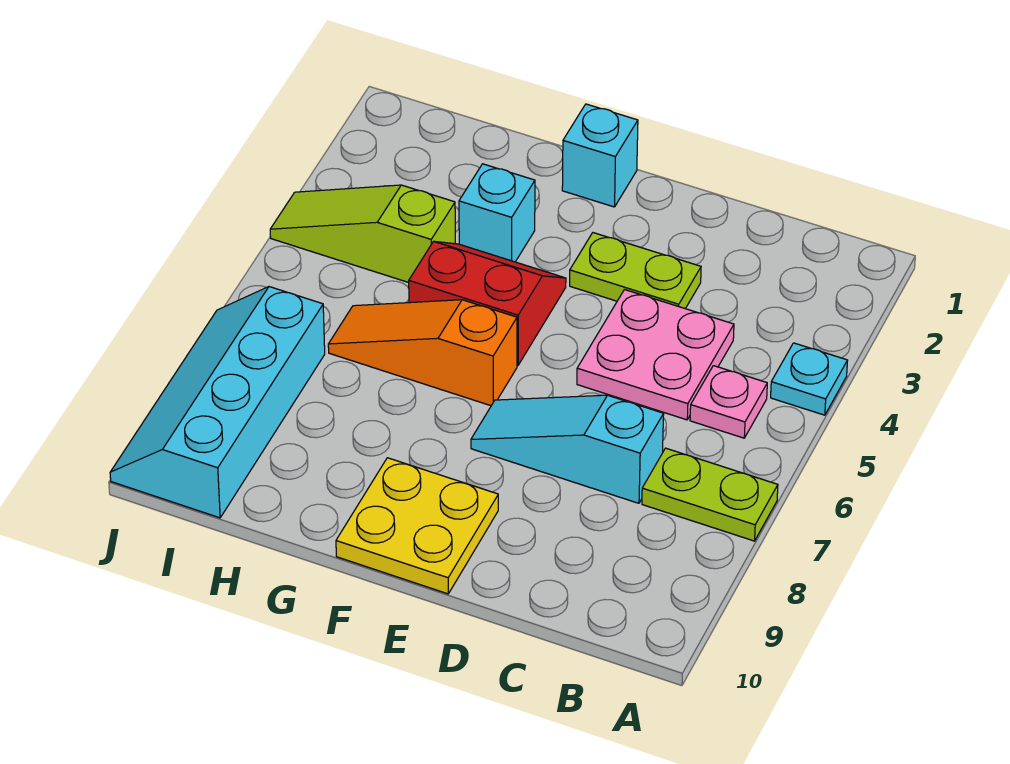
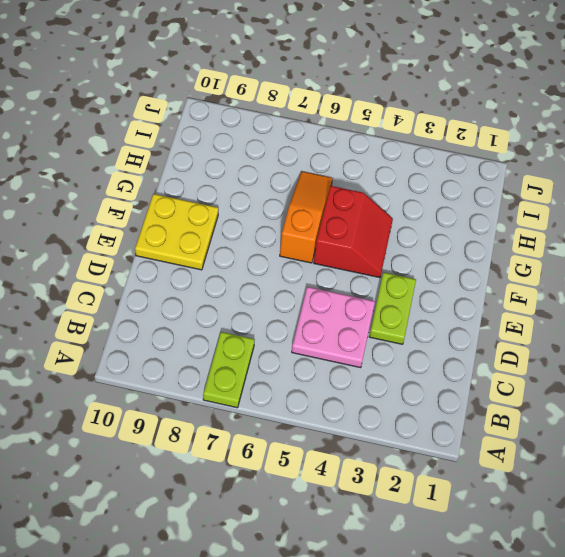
none -> cyan plate A4 level 1
none -> pink plate B5 level 1
none -> cyan slope C7:E7 level 1 top C

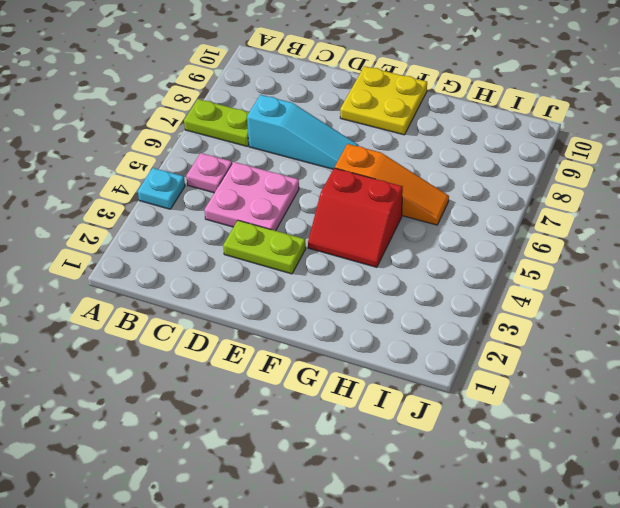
none -> cyan brick F1 level 1
none -> cyan brick G3 level 1
none -> lime slope H4:J4 level 1 top H

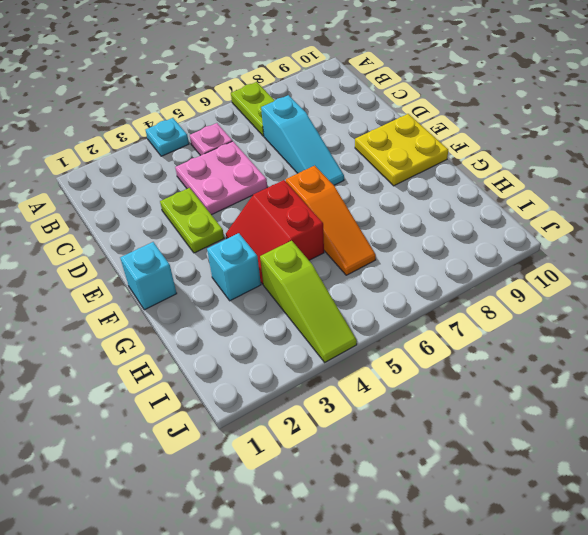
none -> cyan slope I7:J10 level 1 top I

